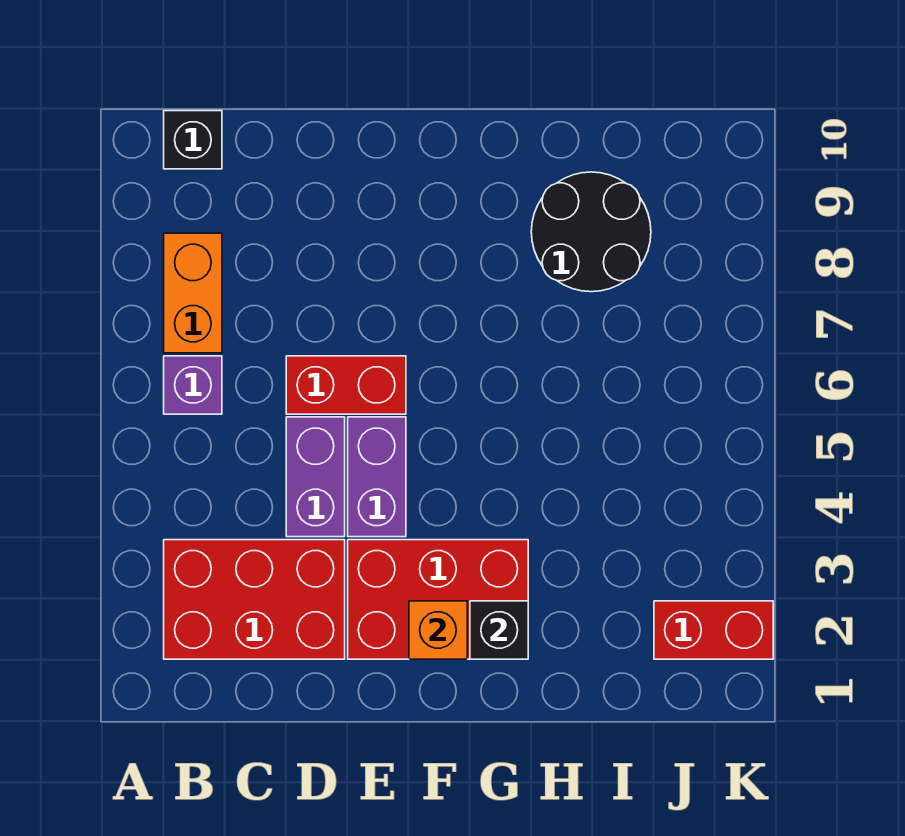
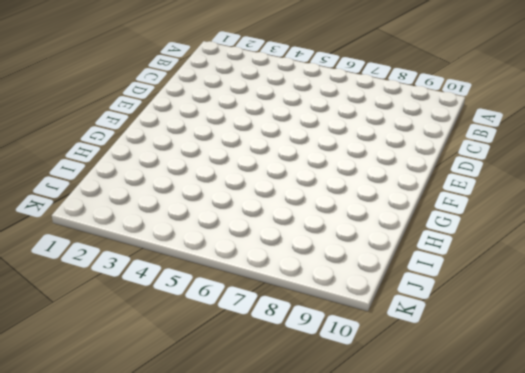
none -> red brick B2:D3 level 1
none -> purple brick B6 level 1
none -> orange brick B7:B8 level 1

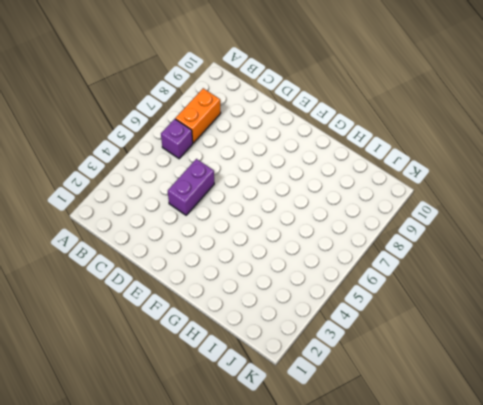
none -> red brick B2:D3 level 1
none -> black brick B10 level 1
none -> red brick D6:E6 level 1

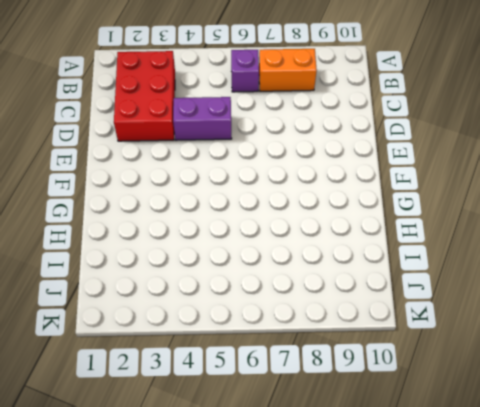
none -> black brick B10 level 1
none -> red brick D6:E6 level 1
none -> red brick E2:G3 level 1

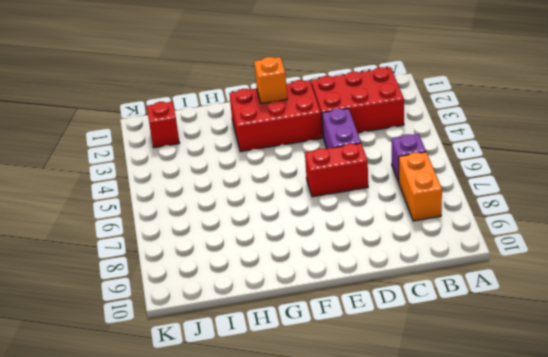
red brick J2 level 1 -> red brick J2:K2 level 1
none -> black brick B10 level 1
none -> purple brick E4:E5 level 1
none -> black round brick H8:I9 level 1

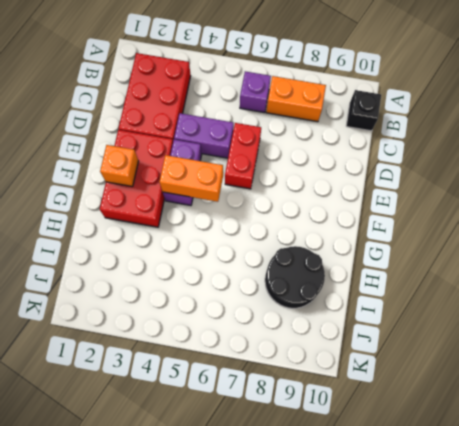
purple brick E4:F4 level 1 -> purple brick E4:E5 level 1
orange brick F4:F5 level 2 -> none
none -> red brick J2:K2 level 1
none -> black brick G2 level 2

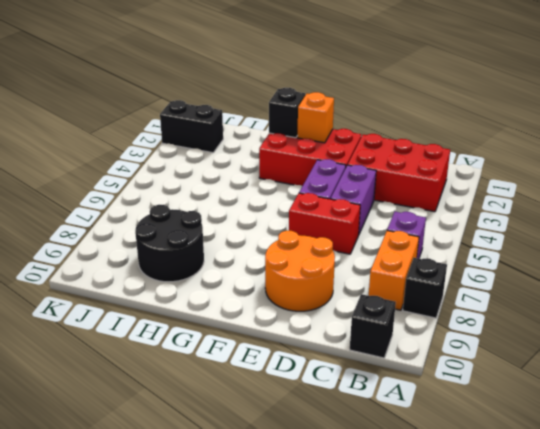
black brick A8 level 1 -> none
orange round brick D8:E9 level 1 -> none
black brick J2:K2 level 1 -> red brick J2:K2 level 1

